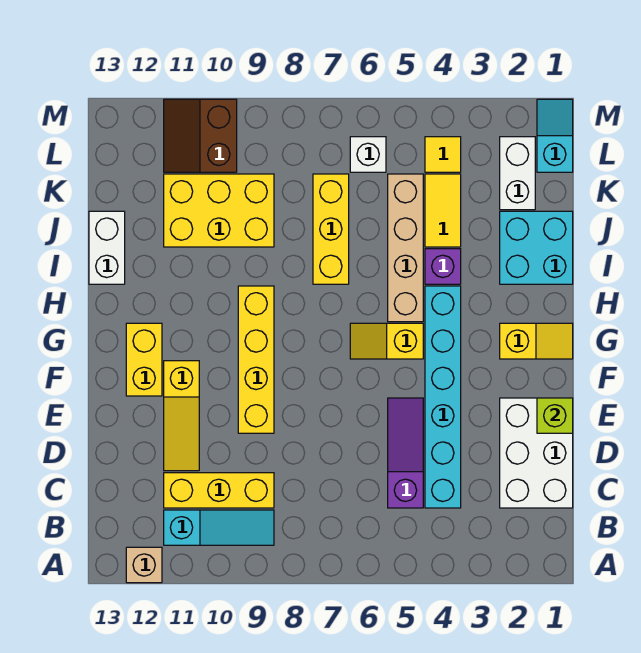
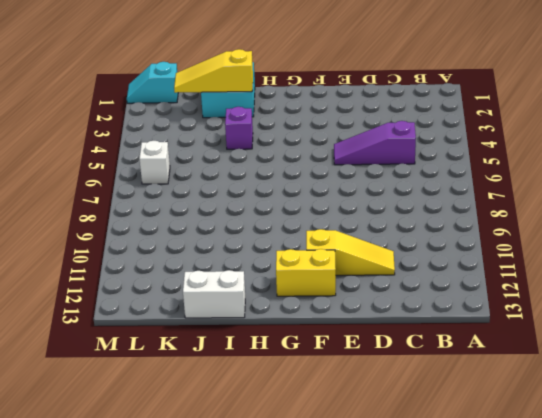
yellow slope I2:K2 level 2 top I -> none
none -> tan brick A12 level 1
none -> cyan slope B9:B11 level 1 top 11
none -> white brick C1:E2 level 1

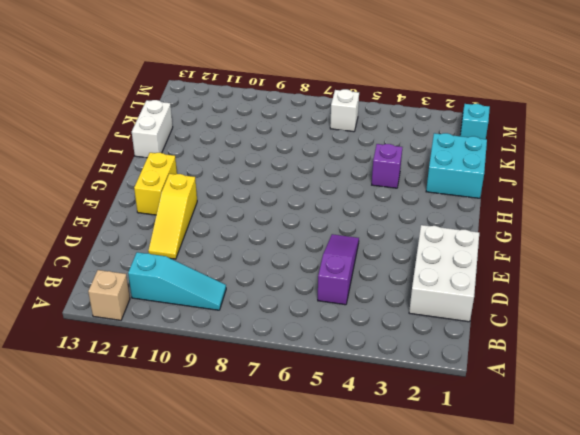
none -> cyan brick C4:H4 level 1
none -> yellow brick C9:C11 level 1
none -> yellow brick E9:H9 level 1

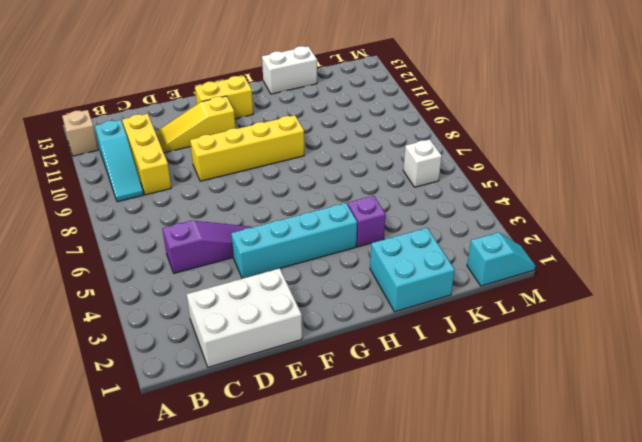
cyan brick E4:H4 level 1 -> cyan brick C4:H4 level 1
none -> yellow slope G1:G2 level 1 top 2
none -> yellow slope G5:G6 level 1 top 5
none -> tan brick H5:K5 level 1

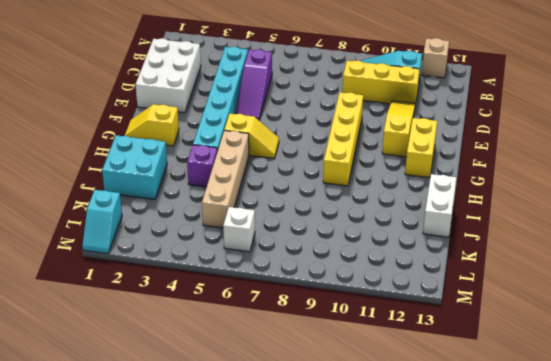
none -> yellow brick I7:K7 level 1
none -> yellow tile J4:K4 level 1
none -> yellow brick J9:K11 level 1

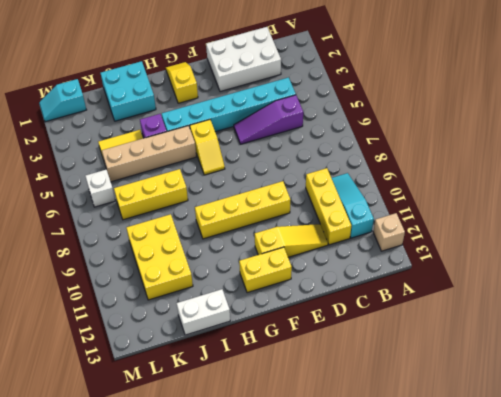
none -> white brick K2:L2 level 1
none -> yellow tile L4 level 1
none -> brown slope L10:M11 level 1 top 10

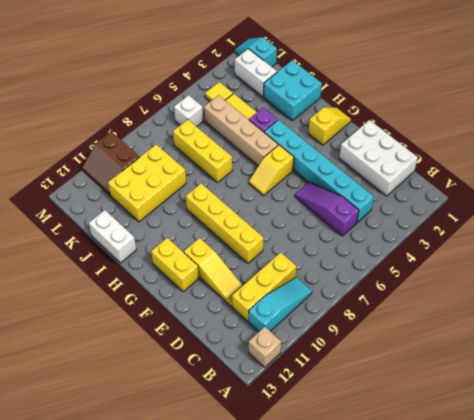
none -> lime brick E1 level 2

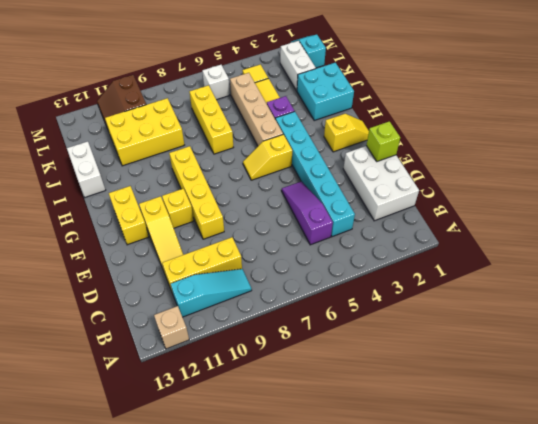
yellow brick F10 level 1 -> none

